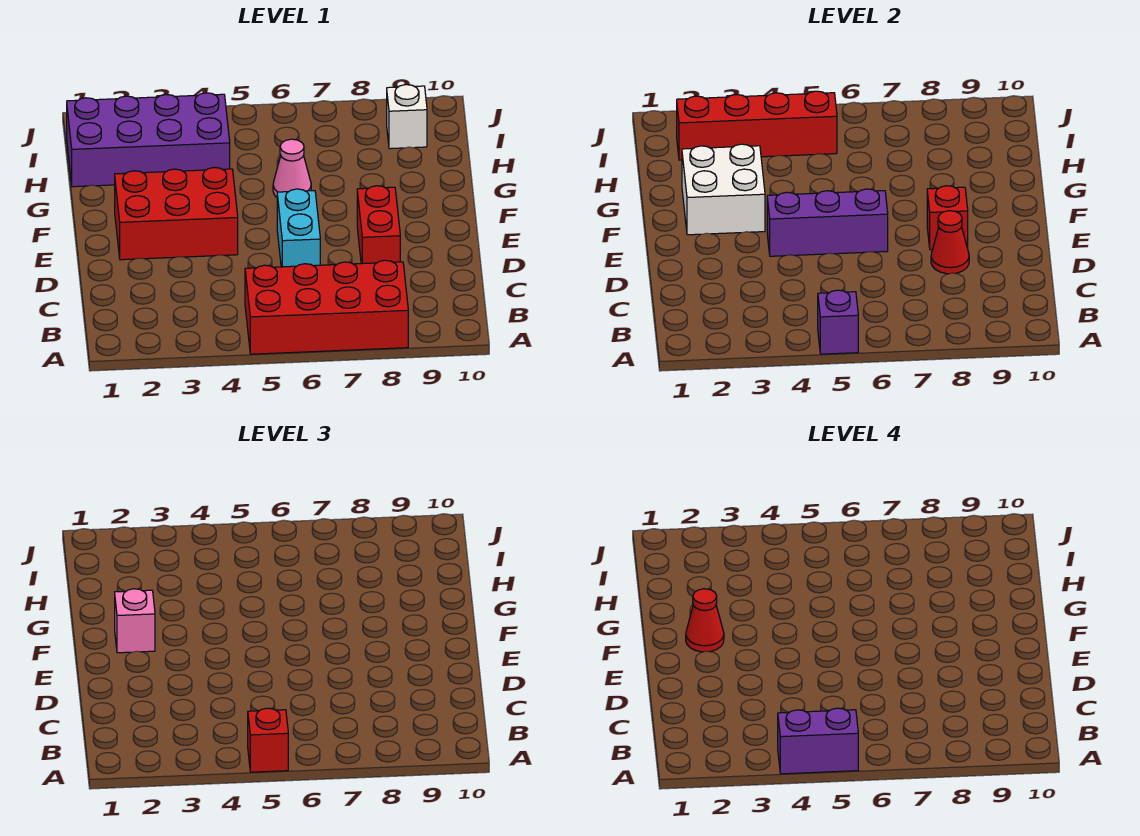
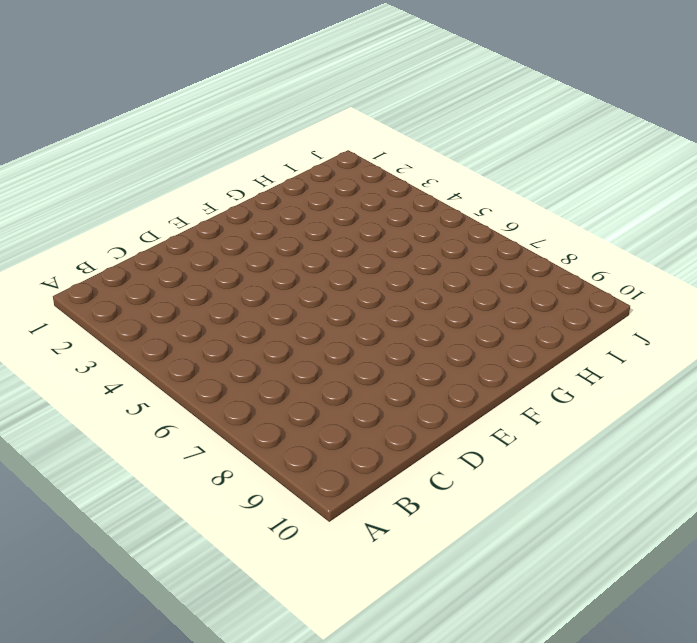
none -> red brick A5:B8 level 1
none -> cyan brick D6:E6 level 1
none -> red brick D8:E8 level 1

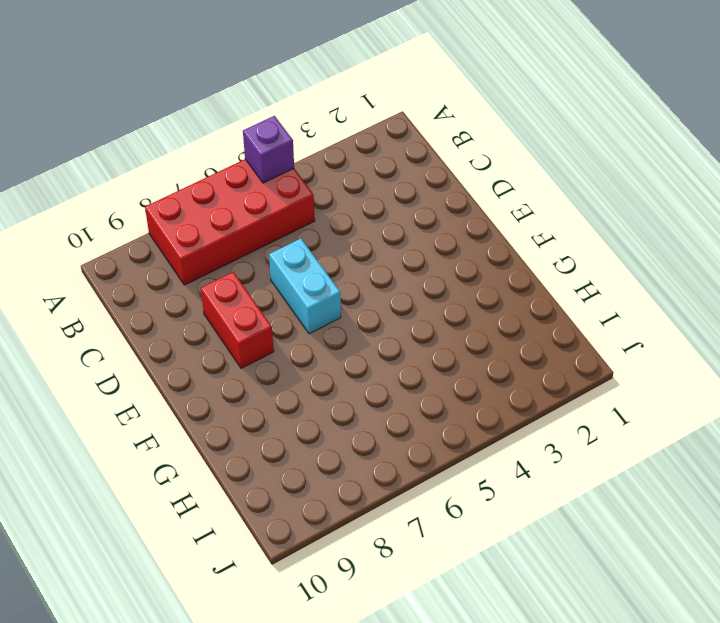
none -> red brick E2:F4 level 1
none -> pink cone G6 level 1
none -> purple brick H1:I4 level 1

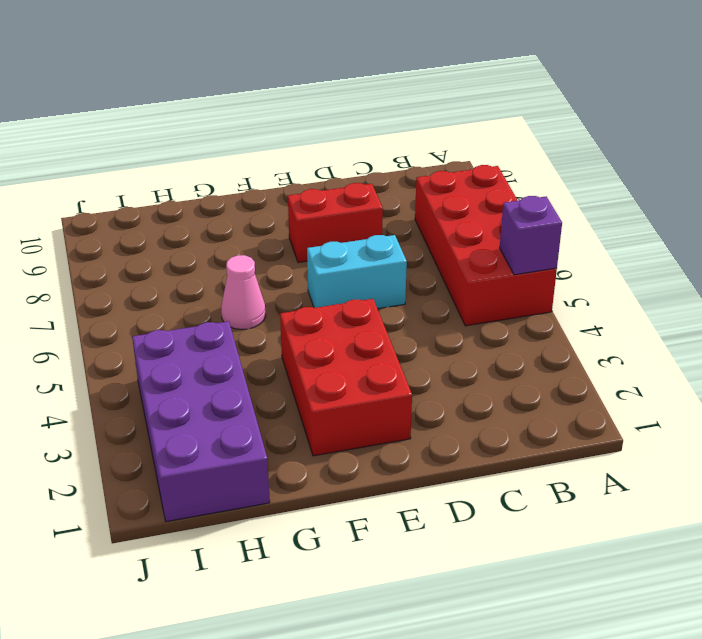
none -> white brick I9 level 1
none -> red cone D8 level 2
none -> purple brick E4:E6 level 2

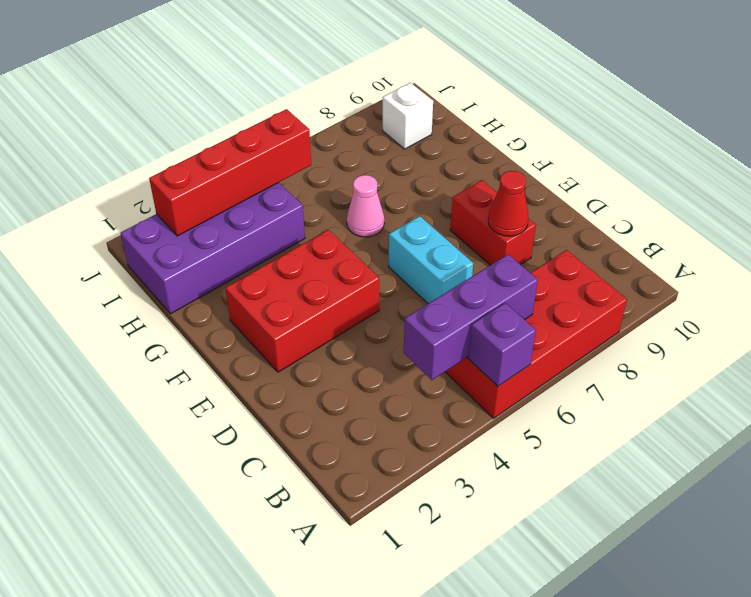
purple brick B4:B6 level 2 -> purple brick E4:E6 level 2
none -> red brick E8 level 2
none -> white brick F2:G3 level 2
none -> red brick A5 level 3

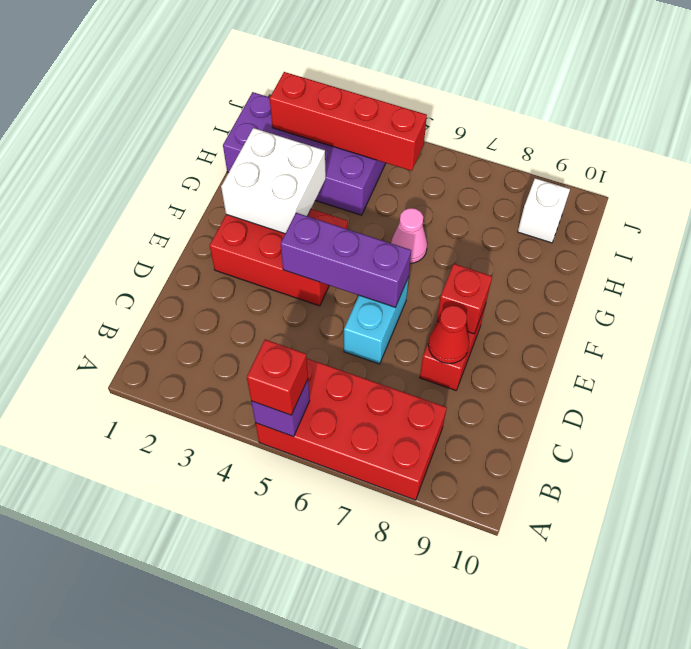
none -> pink brick F2 level 3
none -> purple brick A4:A5 level 4
none -> red cone F2 level 4

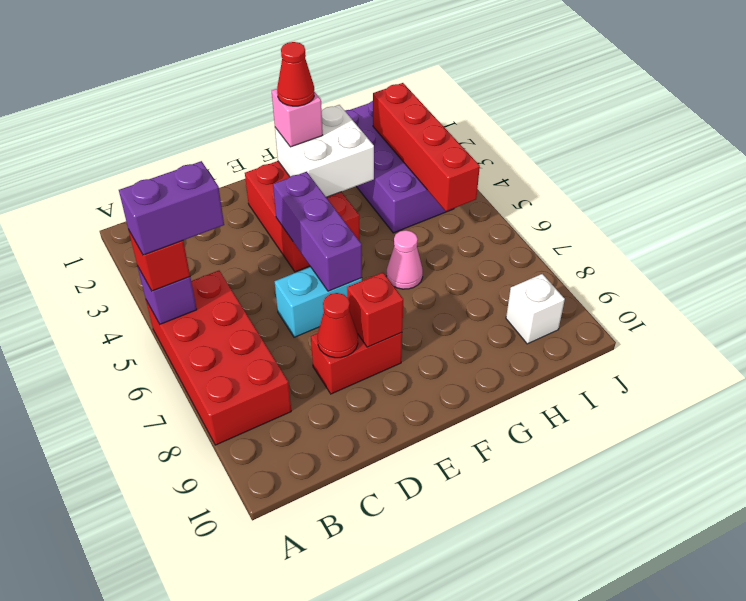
purple brick A5:B5 level 4 -> purple brick A4:A5 level 4

